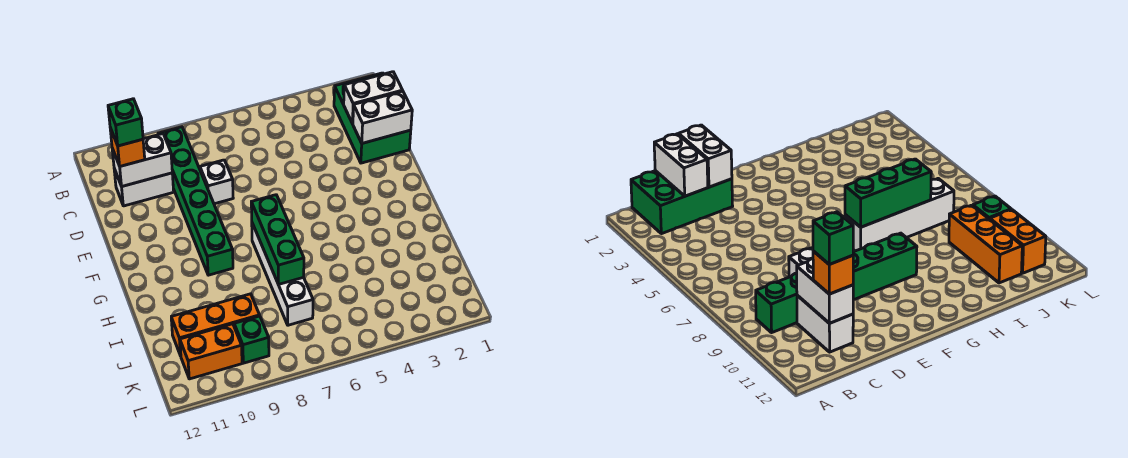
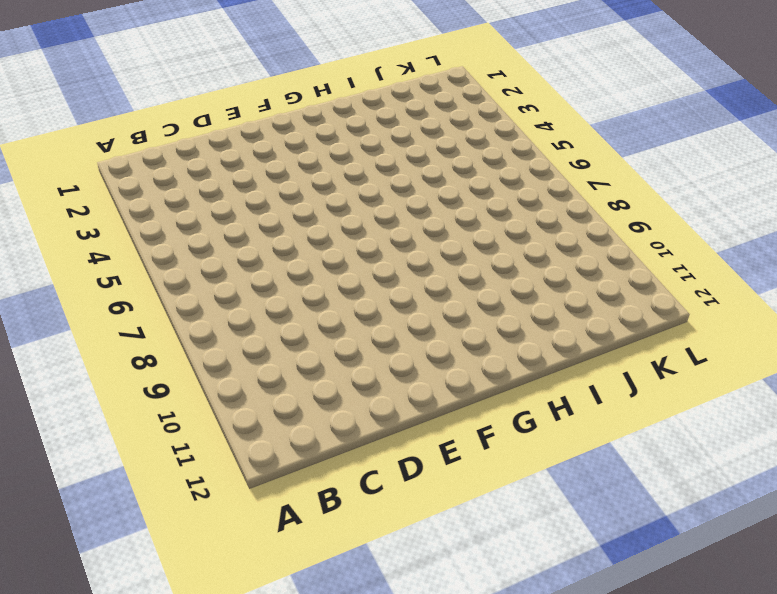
none -> green brick B1:D2 level 1
none -> green brick B9:G9 level 1
none -> white brick C10:C11 level 1

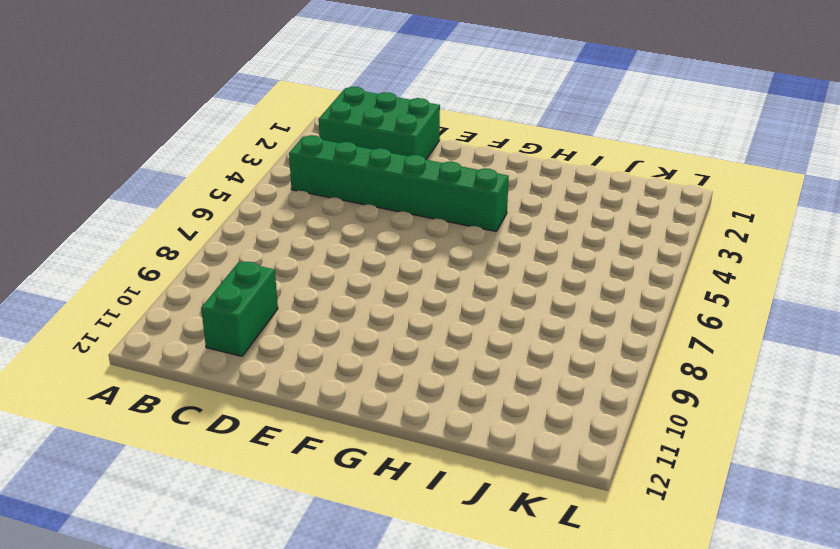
green brick B4:G4 level 1 -> green brick B9:G9 level 1
green brick C10:C11 level 1 -> white brick C10:C11 level 1
none -> white brick D8 level 1
none -> white brick G7:J7 level 1
none -> orange brick J9:J11 level 1

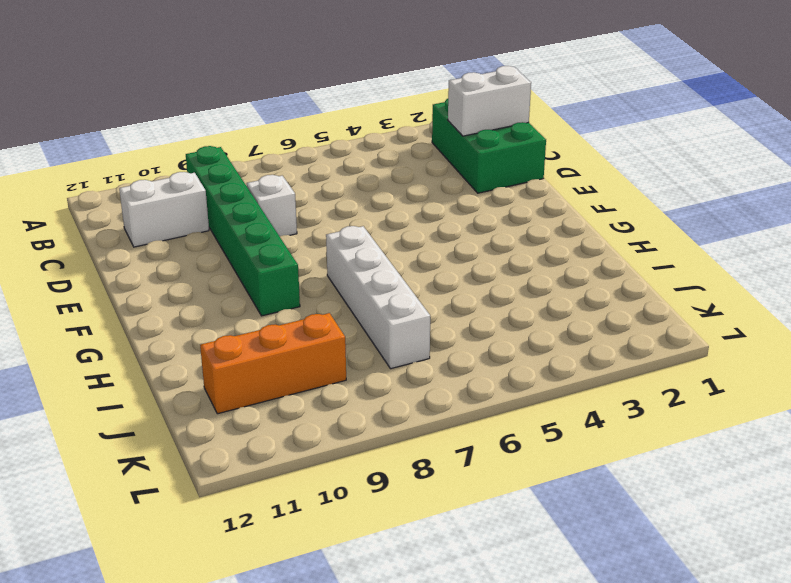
none -> green brick K9 level 1
none -> orange brick K10:K11 level 1
none -> white brick C10:C11 level 2

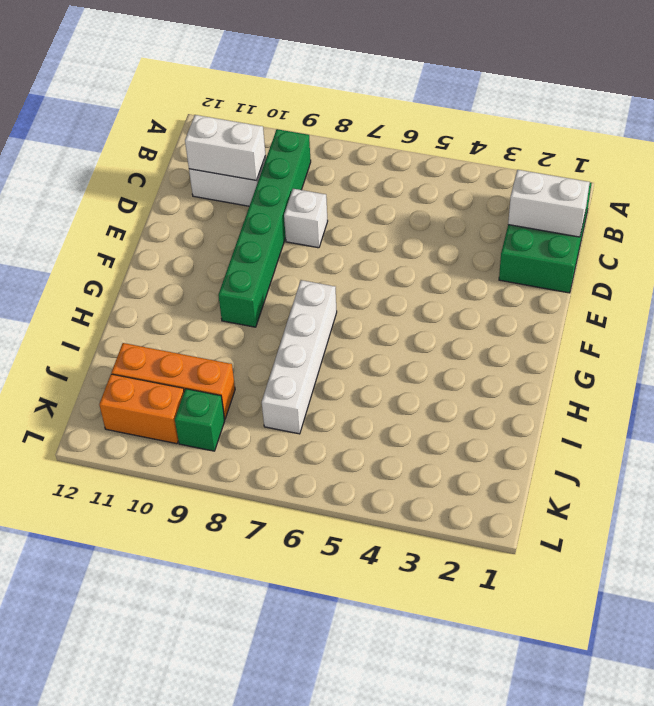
none -> white brick D1:D2 level 2
none -> green brick G7:I7 level 2
none -> orange brick C11 level 3

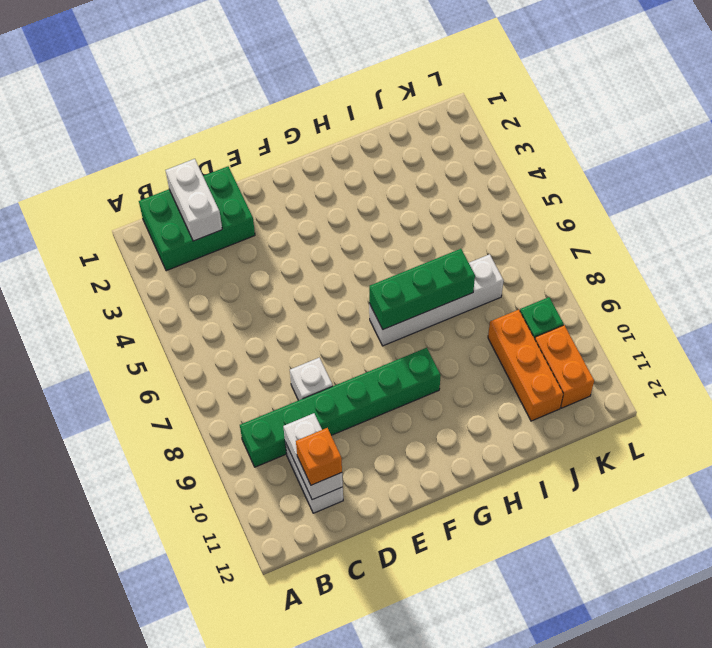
none -> white brick D1:D2 level 2
none -> green brick C11 level 4

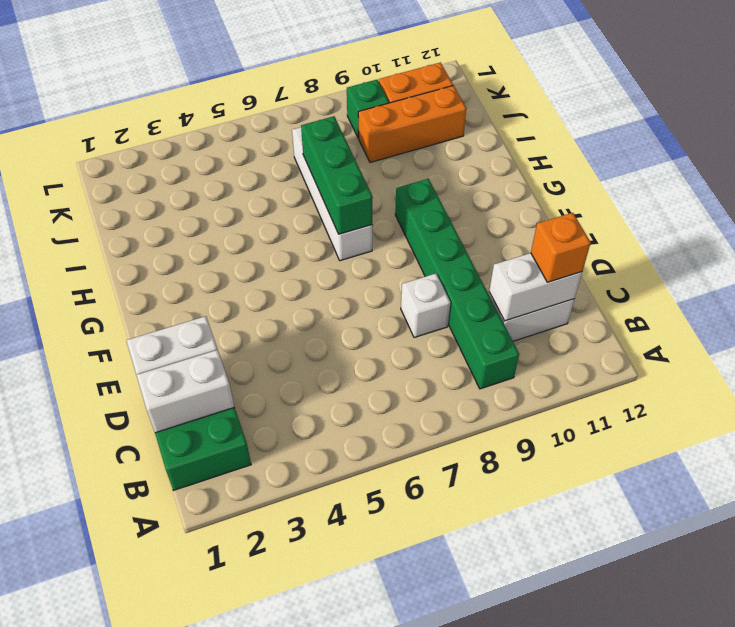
none -> green brick C11 level 4

